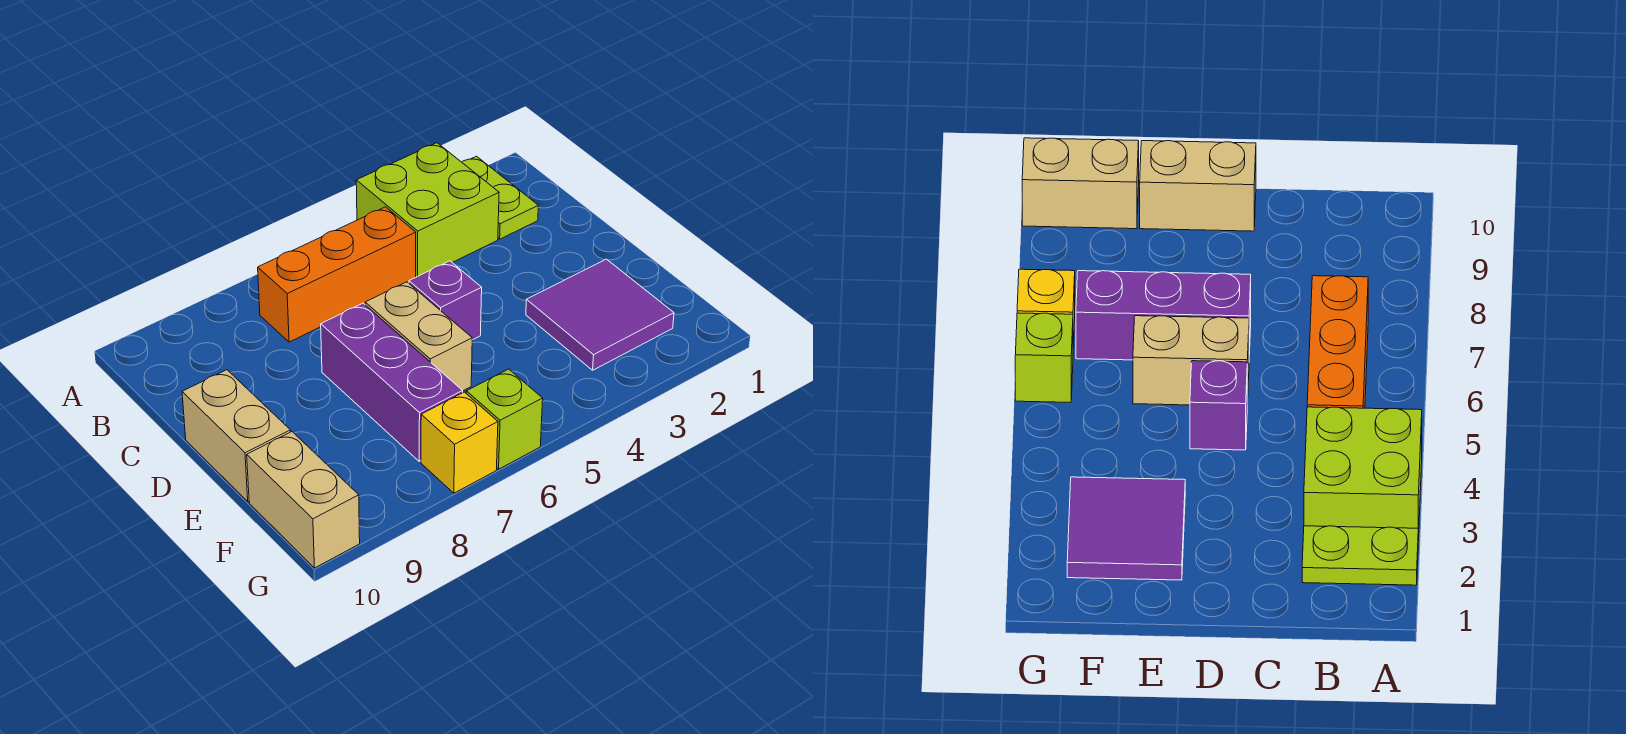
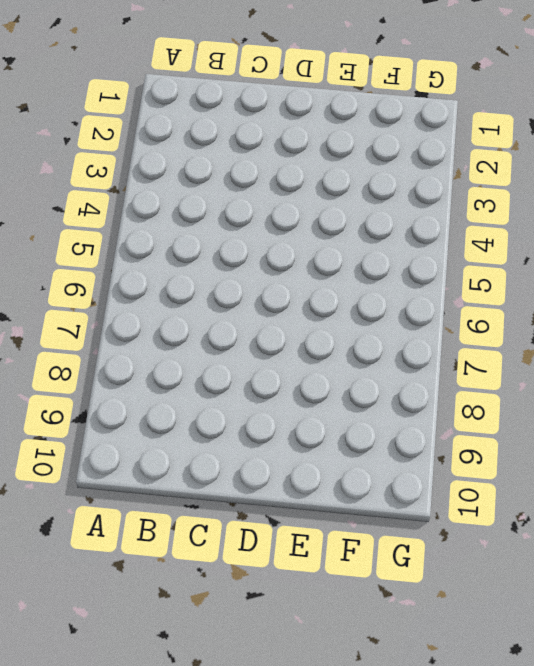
none -> lime plate A2:B2 level 1
none -> lime brick A3:B4 level 1

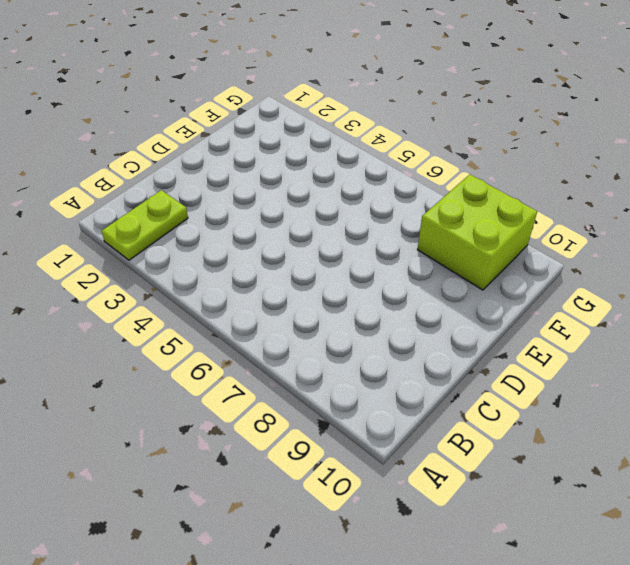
lime brick F8:G9 level 1 -> lime brick A3:B4 level 1
none -> orange brick B5:B7 level 1
none -> purple brick D5 level 1

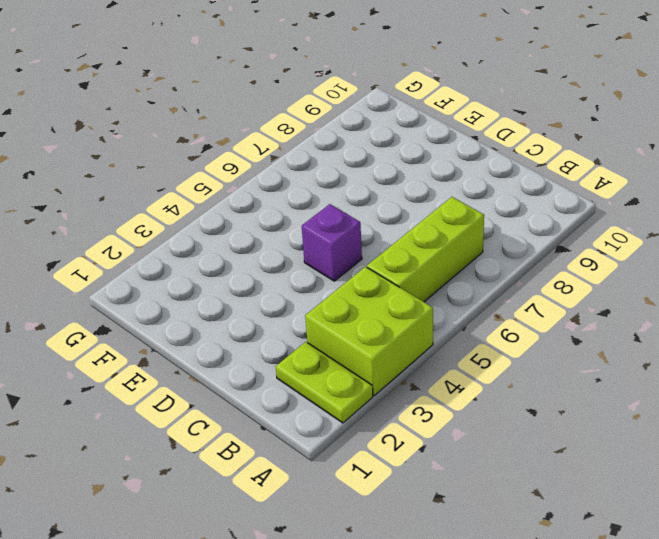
lime brick B5:B7 level 1 -> orange brick B5:B7 level 1
none -> tan brick D6:E6 level 1
none -> purple brick D7:F7 level 1

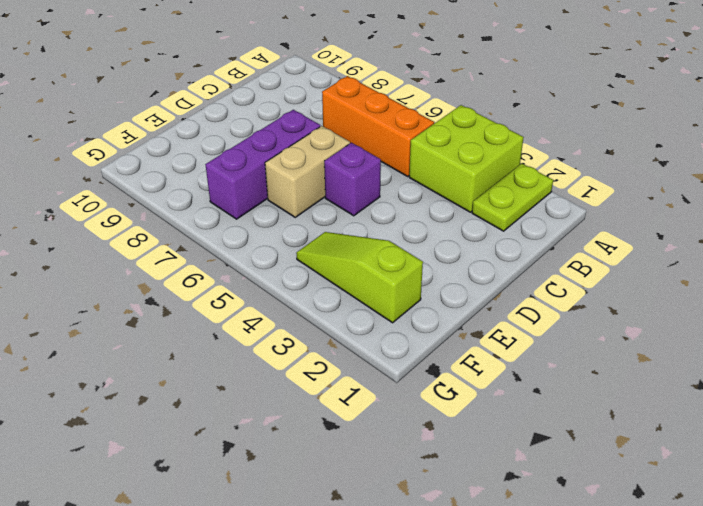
lime slope F2:F4 level 1 top 2 -> purple tile E2:F3 level 1
none -> tan brick D10:E10 level 1
none -> tan brick F10:G10 level 1

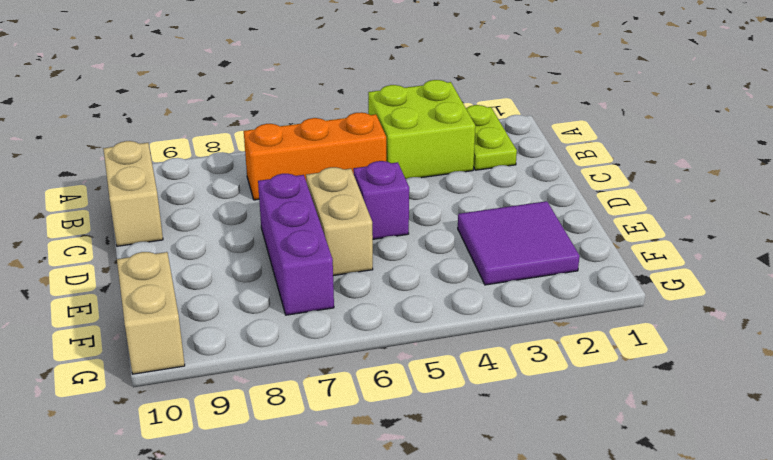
tan brick B10:C10 level 1 -> tan brick D10:E10 level 1
none -> lime brick G6 level 1
none -> yellow brick G7 level 1

